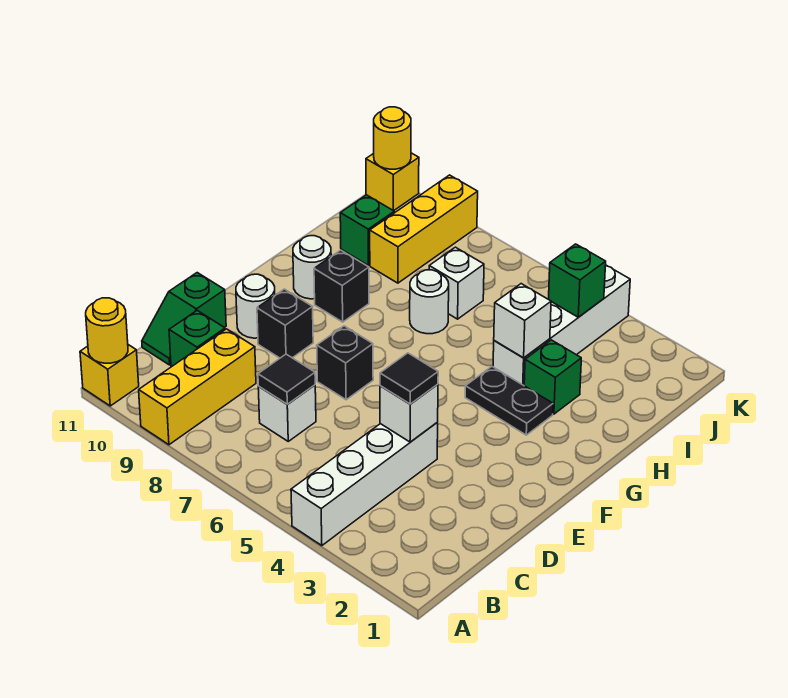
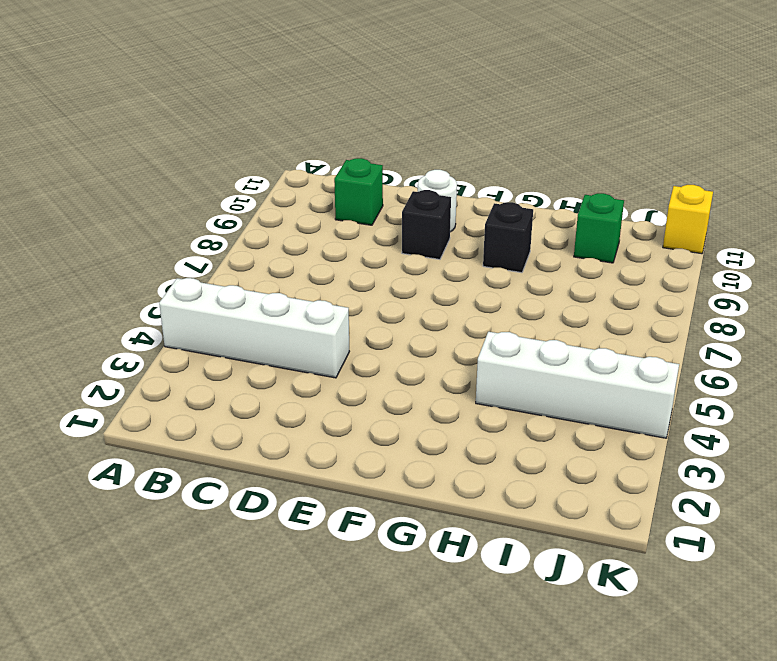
none -> yellow brick A9:C9 level 1
none -> yellow brick A11 level 1
none -> white brick C7 level 1

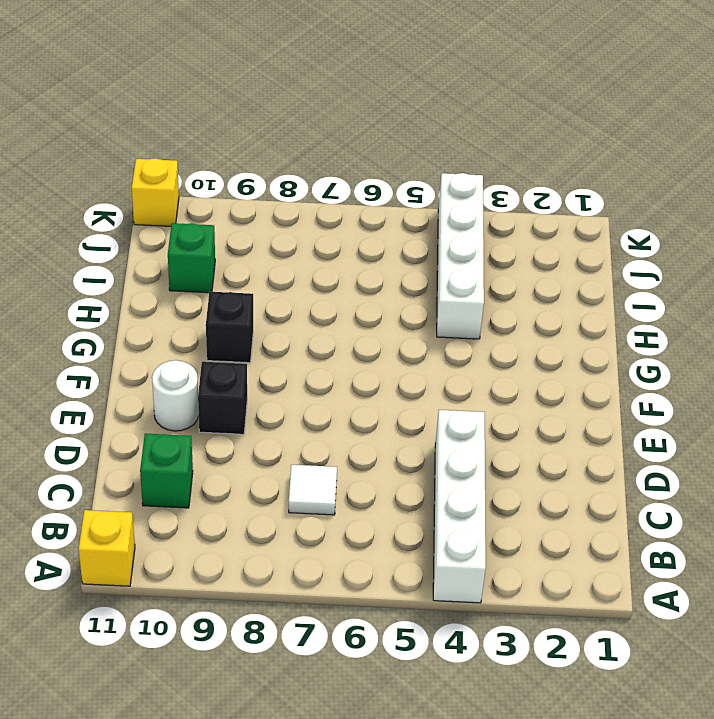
white tile C7 level 1 -> white brick C7 level 1
none -> yellow brick A9:C9 level 1
none -> green slope C11:D11 level 1 top D
none -> black brick E7 level 1

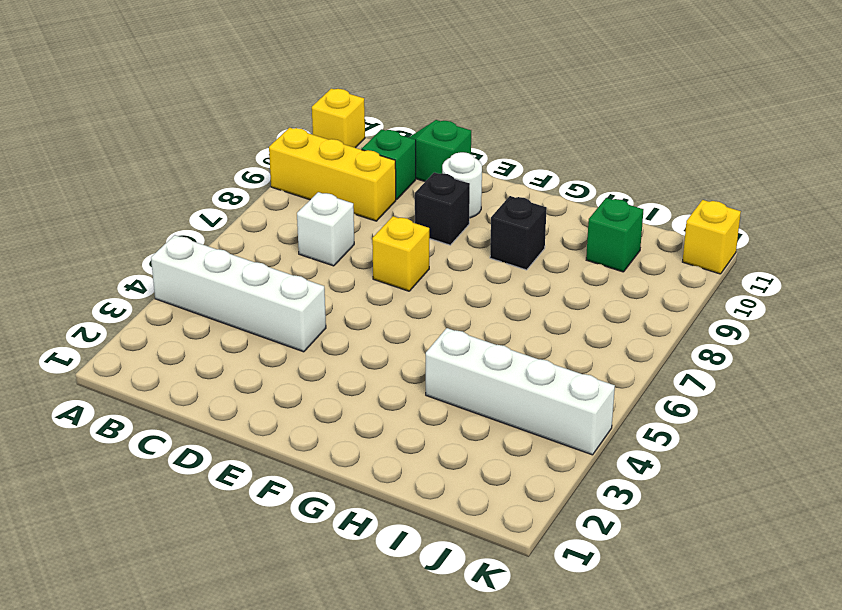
yellow brick E7 level 1 -> black brick E7 level 1
none -> black plate G3:G4 level 1
none -> white round brick G10 level 1
none -> green brick H3 level 1

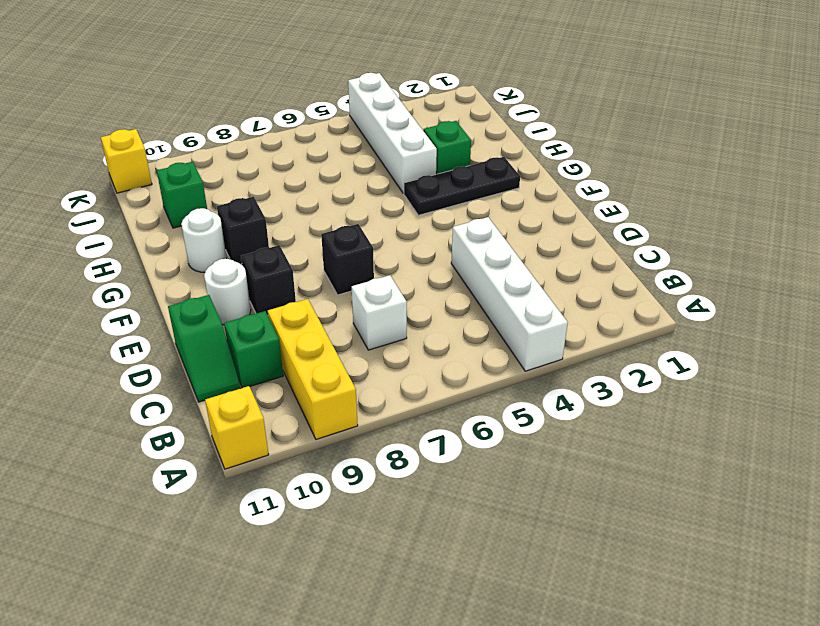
black plate G2:G4 level 1 -> black plate G3:G4 level 1
none -> white round brick H7 level 1
none -> white brick I7 level 1
none -> yellow brick I9:K9 level 1

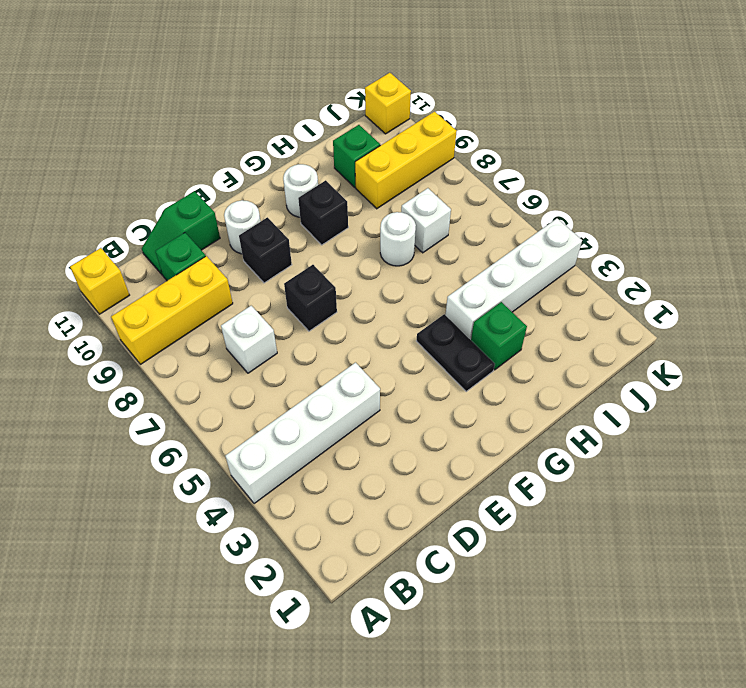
none -> yellow round brick A11 level 2
none -> black tile C7 level 2
none -> white brick D4 level 2

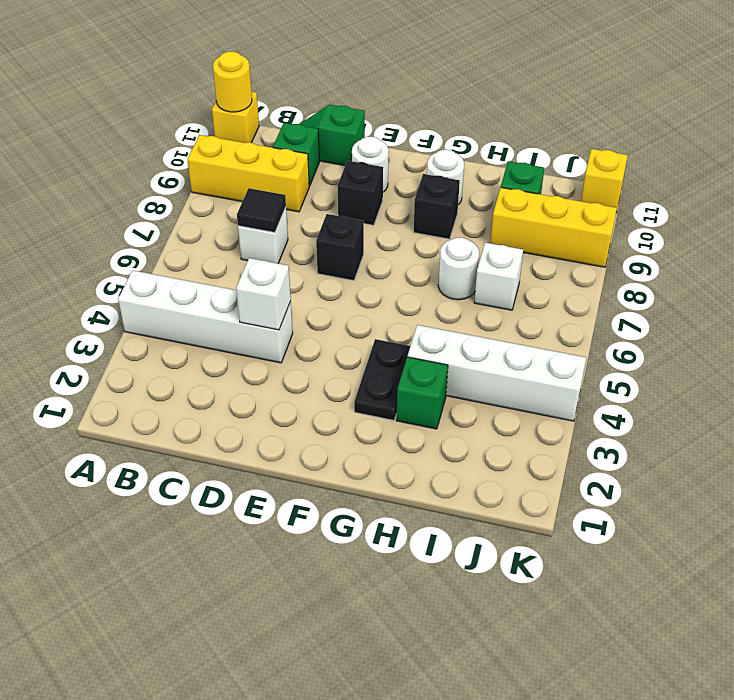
none -> white brick H4 level 2
none -> green brick J4 level 2
none -> yellow round brick K11 level 2

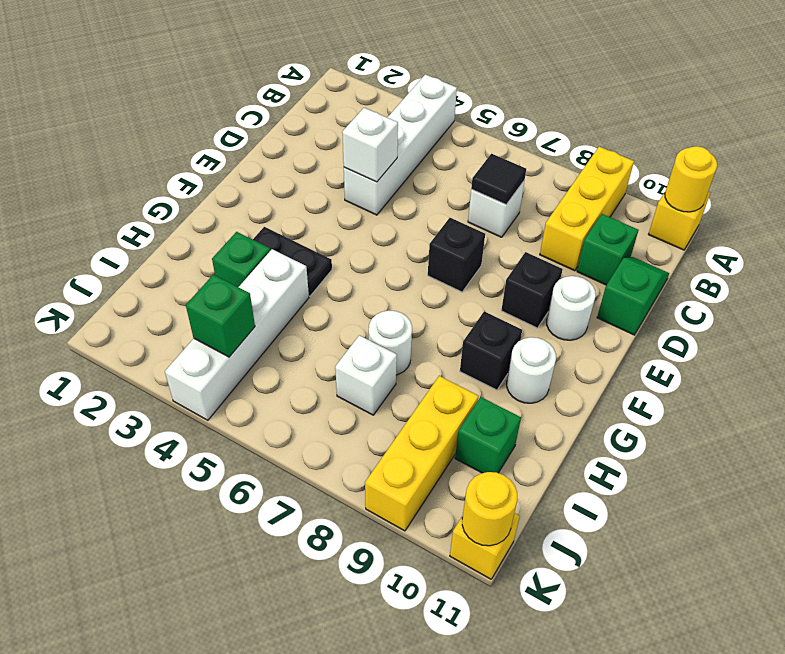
none -> white brick H4 level 2
none -> black tile D4 level 3

